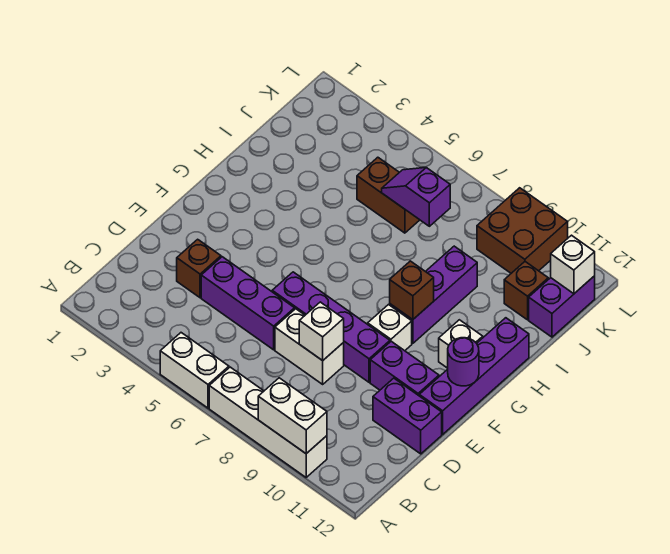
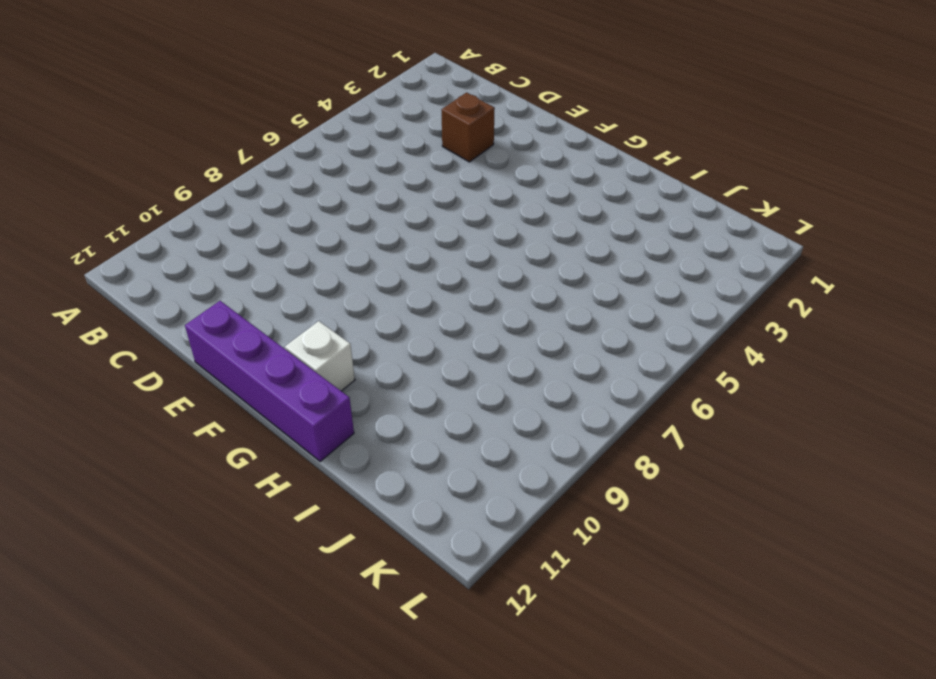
none -> white brick A5:A6 level 1
none -> white brick A7:A10 level 1
none -> purple brick D4:D6 level 1

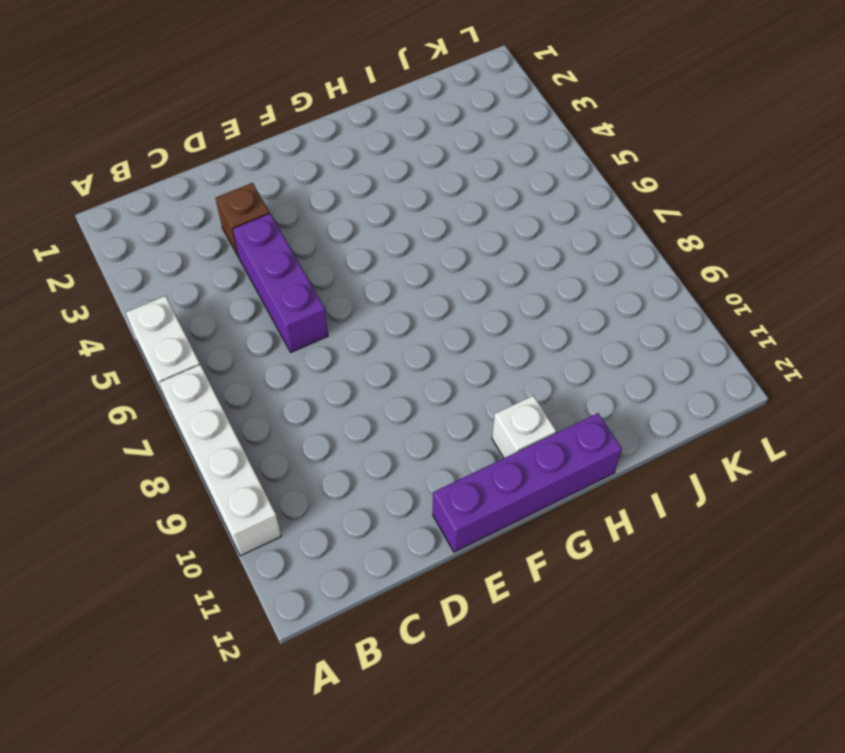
none -> white brick D7:D8 level 1
none -> purple brick D11:D12 level 1
none -> purple brick E6:E9 level 1

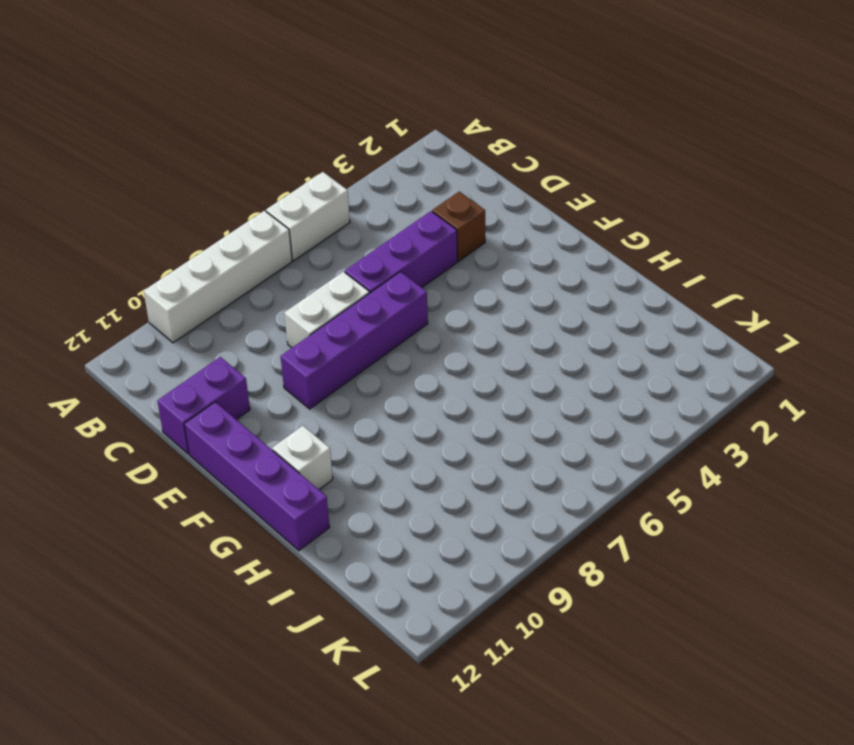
none -> purple brick E10:E11 level 1
none -> white brick F9 level 1
none -> purple brick G9:I9 level 1

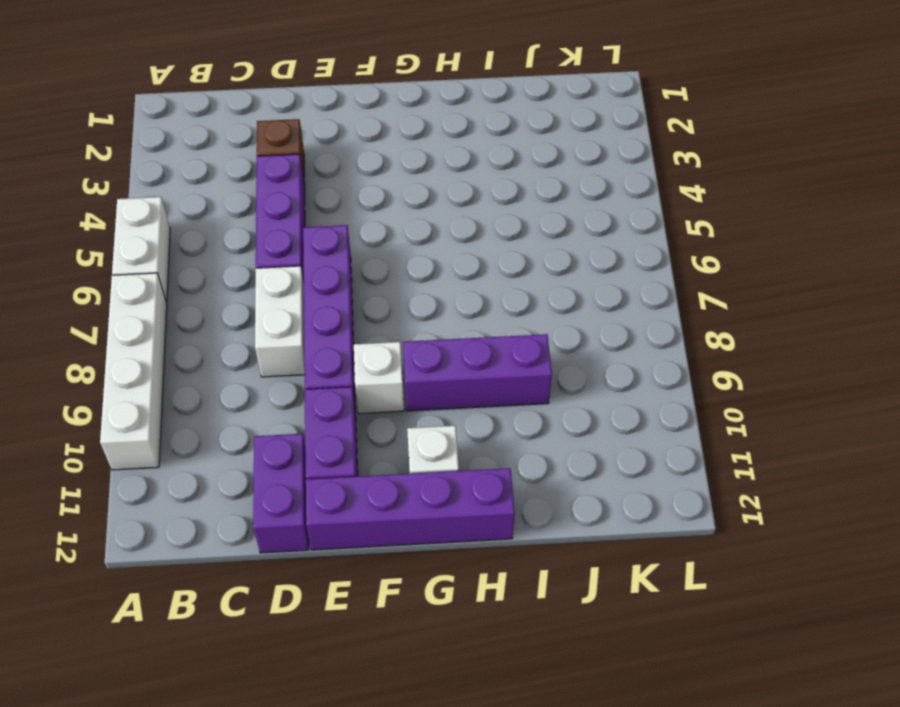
none -> brown brick J5:J6 level 1
none -> brown brick J11 level 1
none -> purple brick J12:K12 level 1

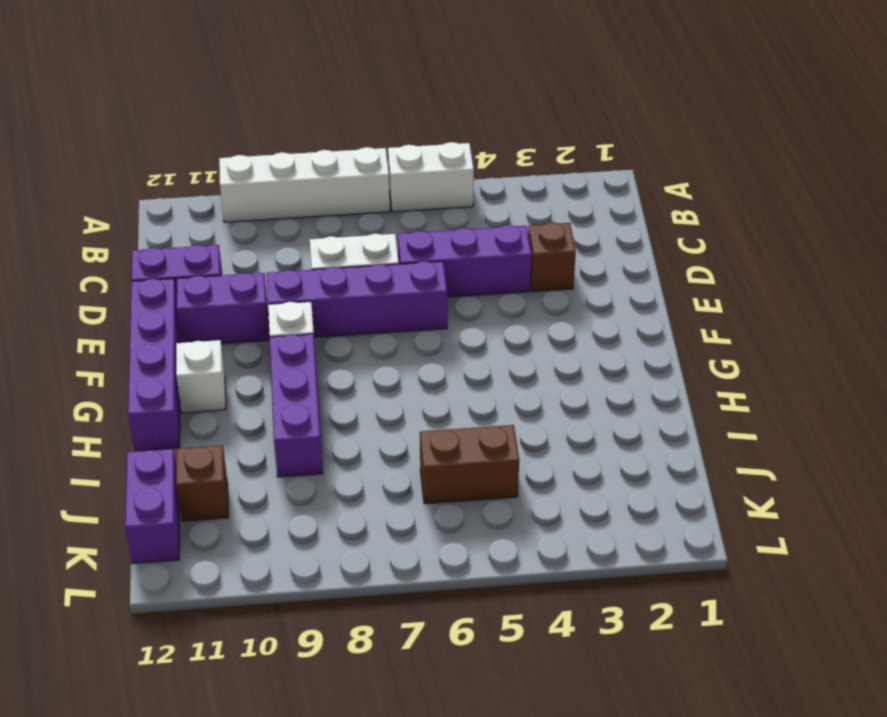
none -> brown brick K9:L10 level 1
none -> white brick A9:A10 level 2
none -> white brick D8 level 2

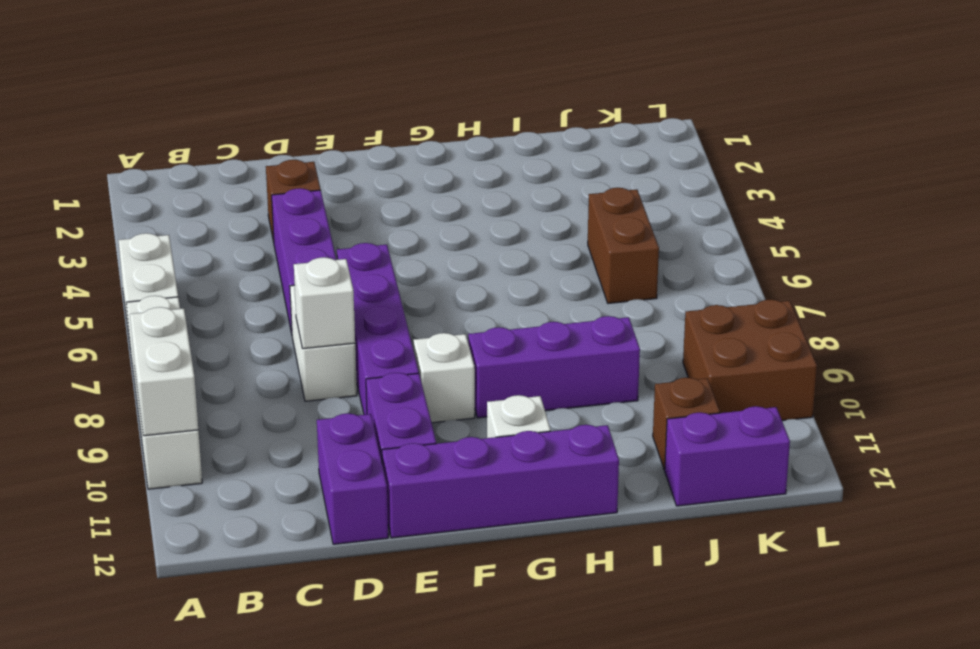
none -> purple round brick F12 level 2
none -> brown brick G9 level 2
none -> purple slope J6:J7 level 2 top 7

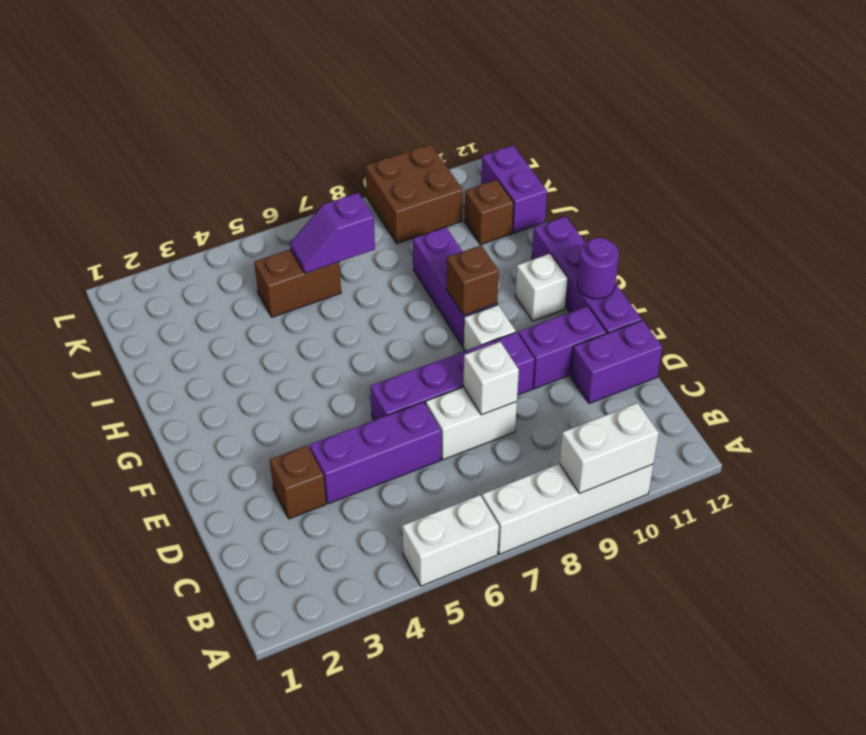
none -> white brick K12 level 2

